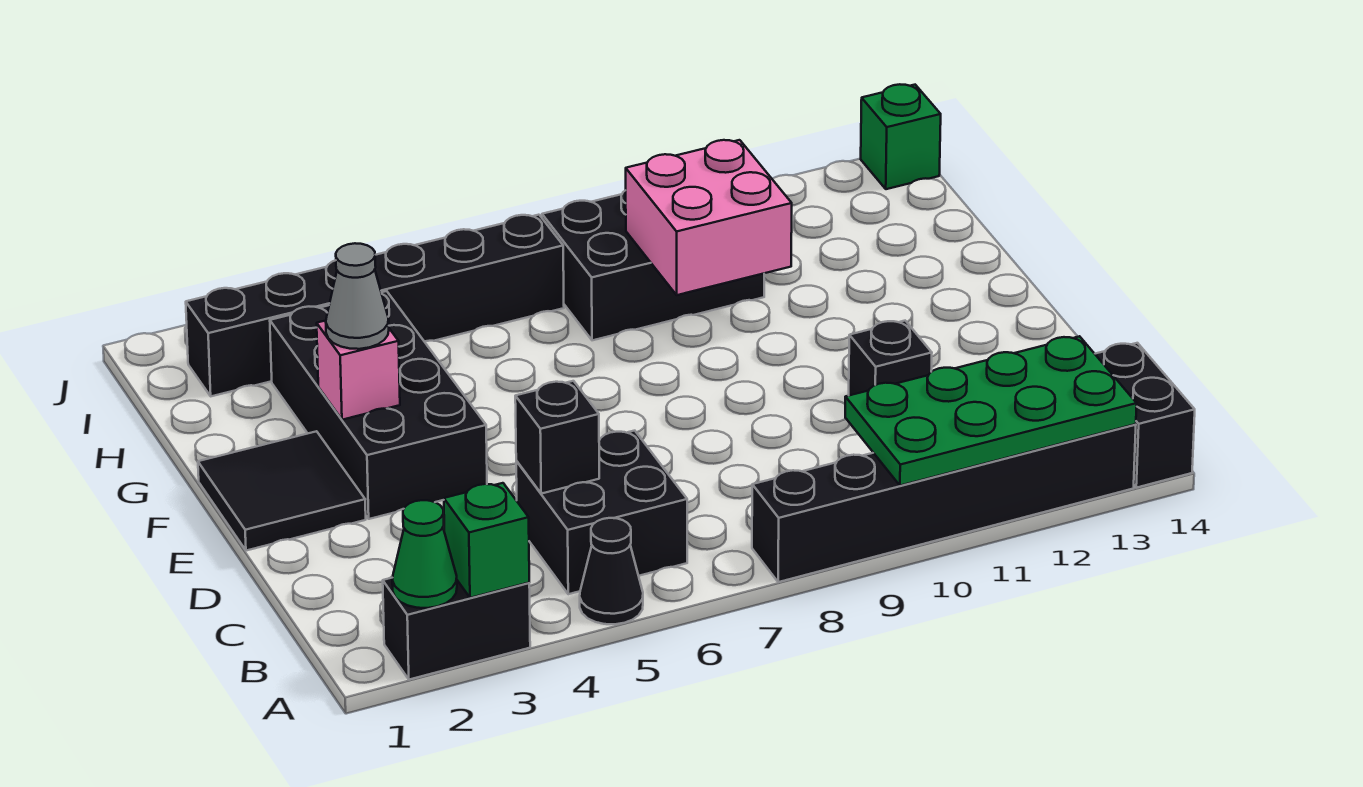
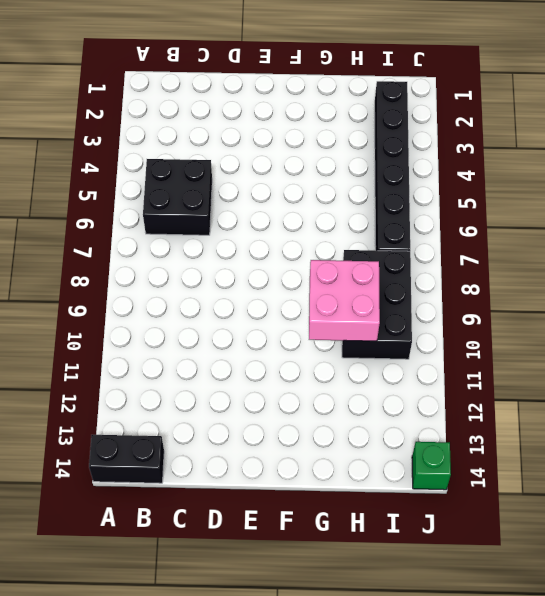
none -> black brick A2:A3 level 1
none -> black cone A5 level 1
none -> black brick A8:A13 level 1

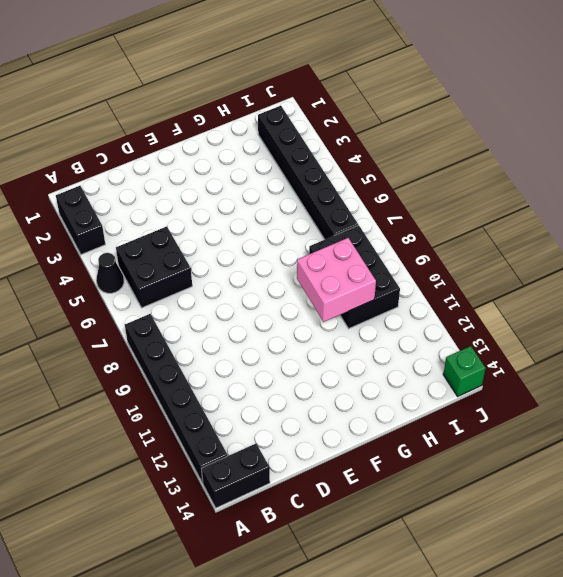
none -> black brick D11 level 1
none -> black tile E1:F2 level 1
none -> black brick E3:H4 level 1

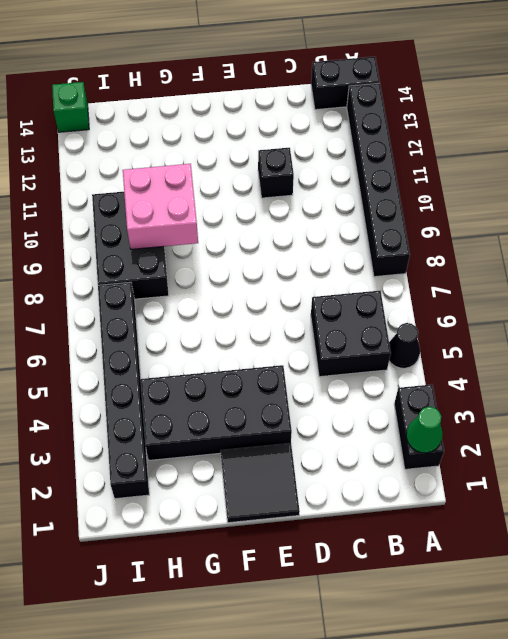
none -> green brick A3 level 2
none -> green plate A10:B13 level 2
none -> black brick C5 level 2

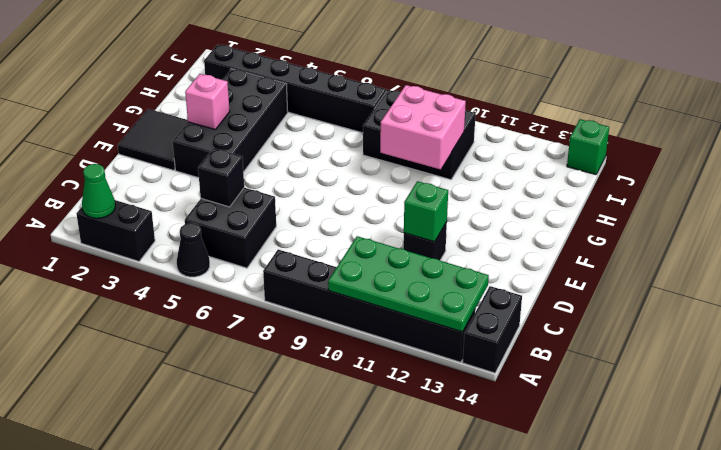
green brick D11 level 2 -> green brick A3 level 2
none -> grey cone F3 level 3

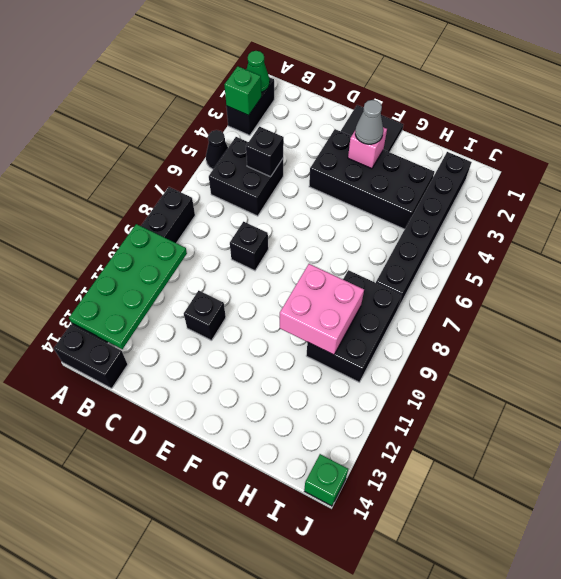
black brick D8 level 1 -> none

